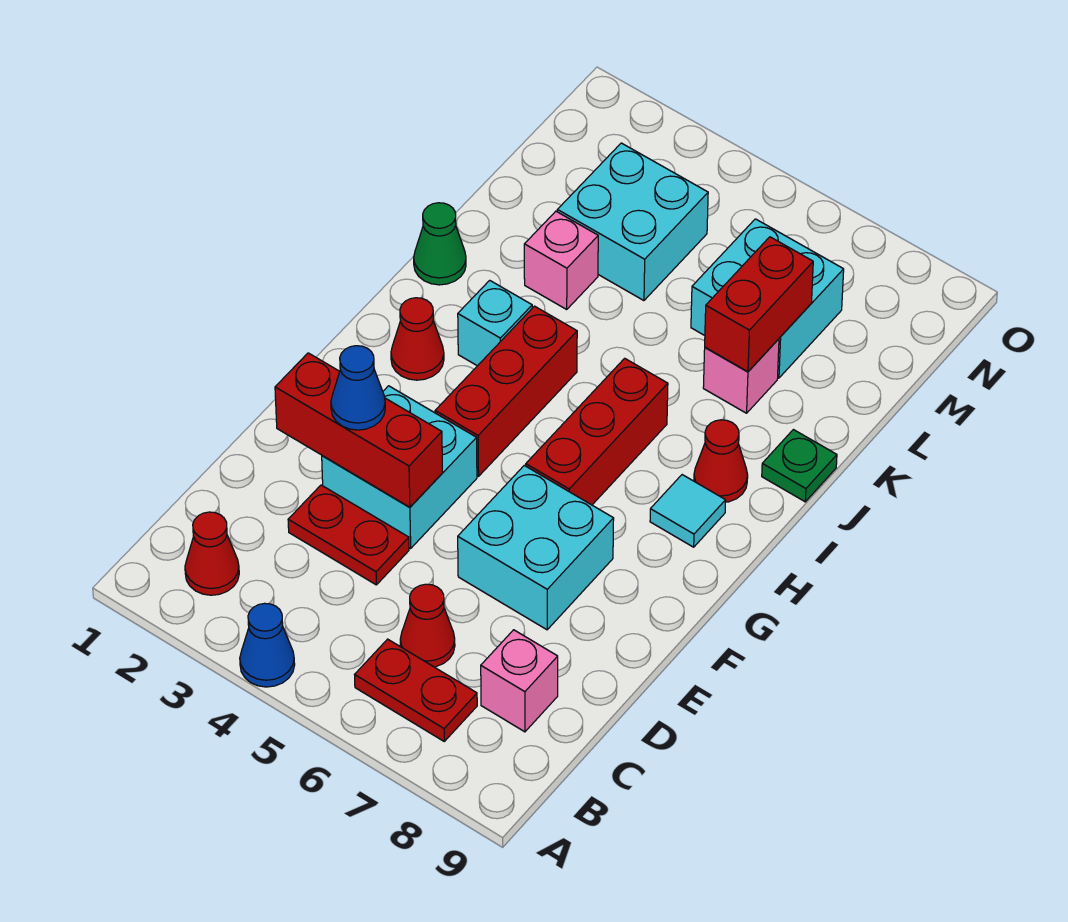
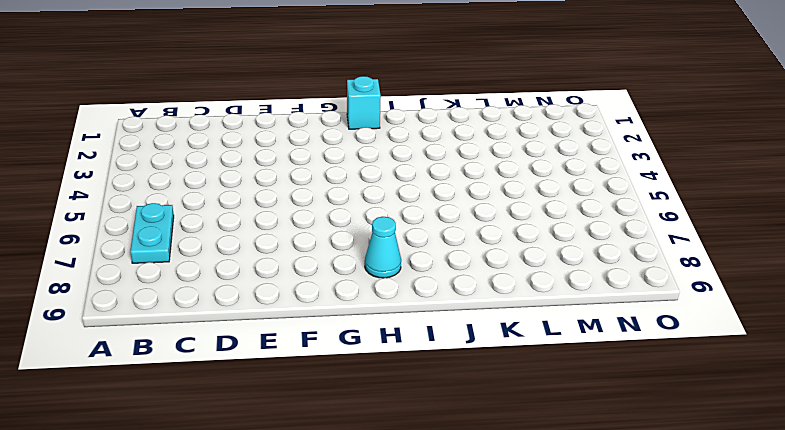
cyan plate B6:B7 level 1 -> red plate B6:B7 level 1
cyan brick H1 level 1 -> cyan brick I3 level 1
cyan cone H8 level 1 -> cyan tile H8 level 1
none -> blue cone A4 level 1
none -> red cone B2 level 1
none -> red cone C6 level 1

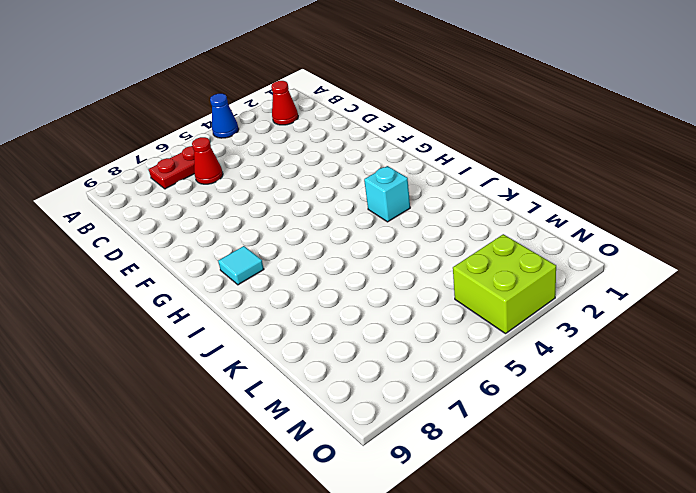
lime brick N3:O4 level 1 -> none
none -> pink brick C8 level 1
none -> red plate D3:D4 level 1
none -> cyan brick E3:F4 level 1

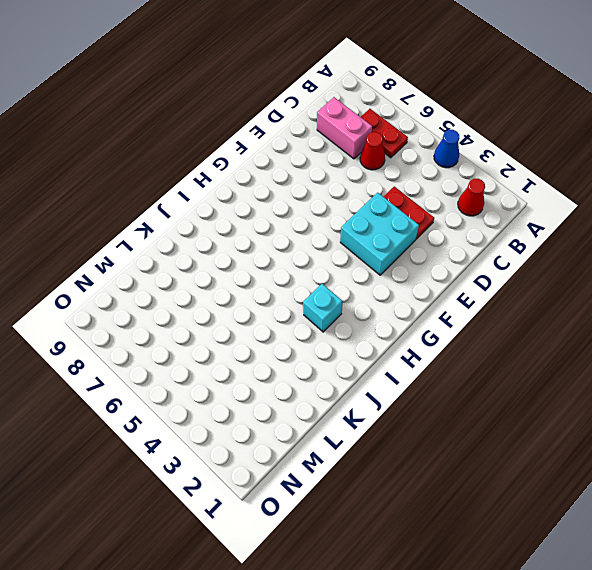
pink brick C7:C8 level 1 -> pink brick C8 level 1
none -> cyan brick E6:F7 level 1
none -> red brick G4:I4 level 1
none -> red brick G6:I6 level 1

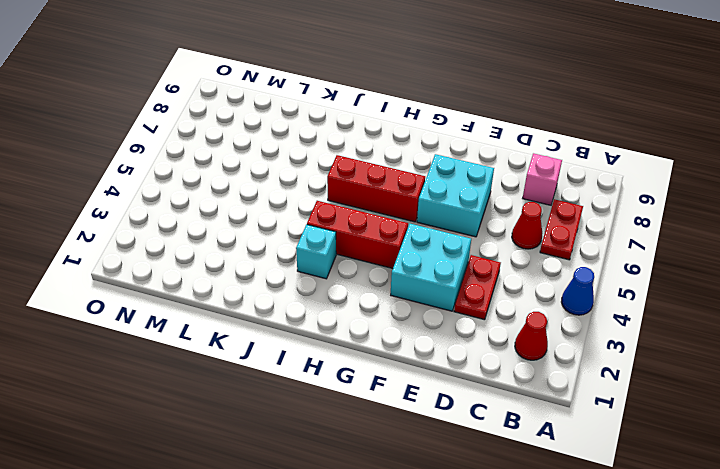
none -> red cone H2 level 1
none -> cyan tile H8 level 1
none -> red cone I8 level 1

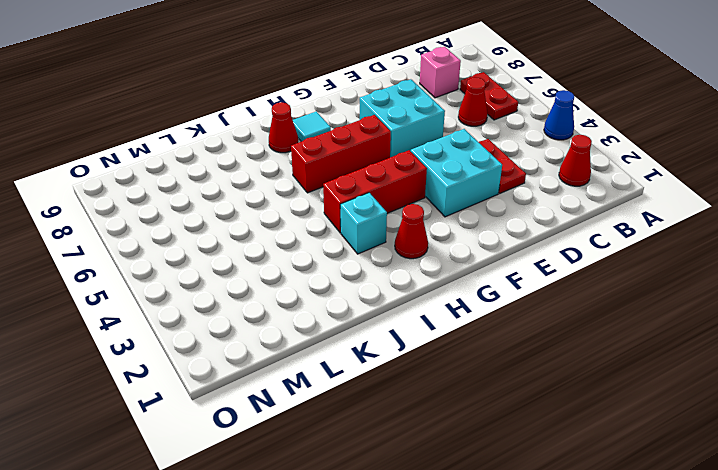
none -> green cone J1 level 1
none -> green plate J9 level 1
none -> pink brick K3 level 1

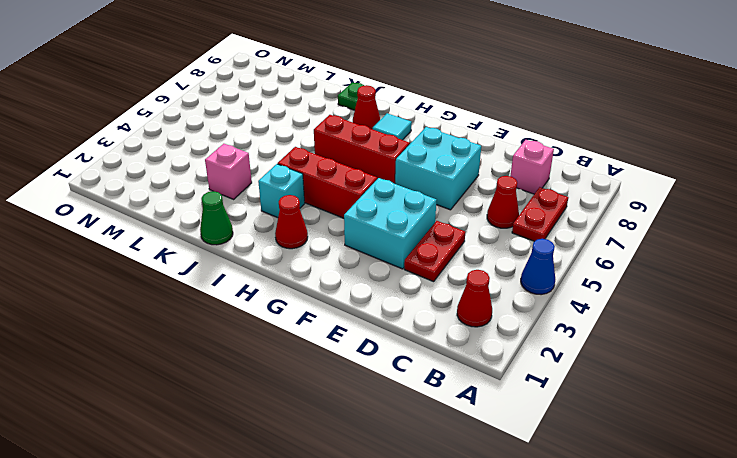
none -> pink brick K7 level 1
none -> cyan brick L3:M4 level 1
none -> cyan brick L6:M7 level 1

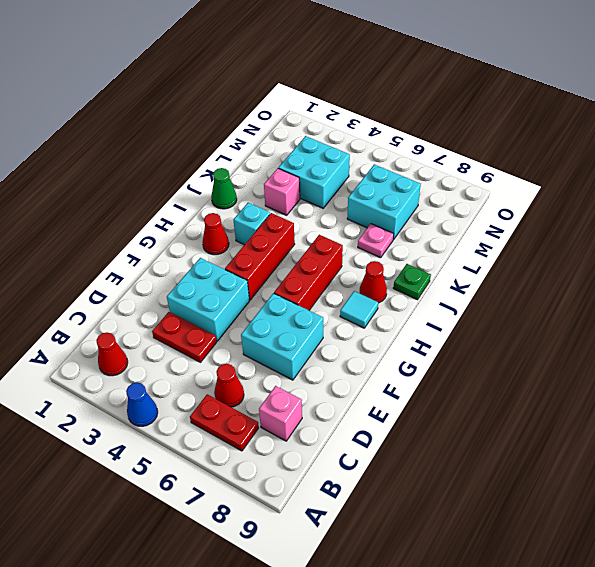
pink plate K7 level 1 -> pink brick K7 level 1
none -> red brick E2:E4 level 2
none -> red brick K7:L7 level 2
none -> blue cone E3 level 3

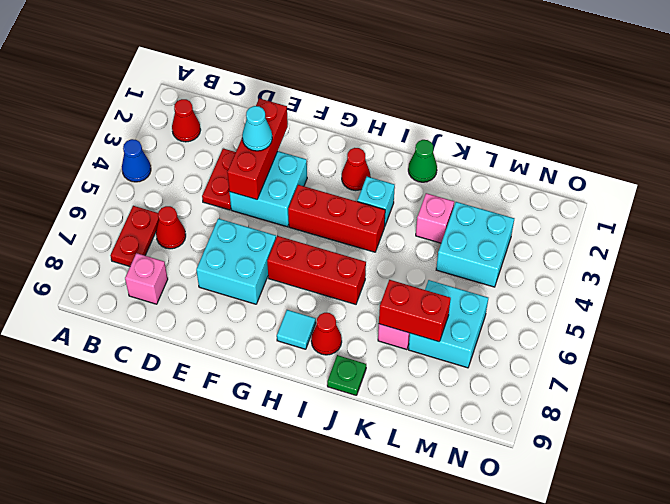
cyan cone E3 level 3 -> blue cone E3 level 3

